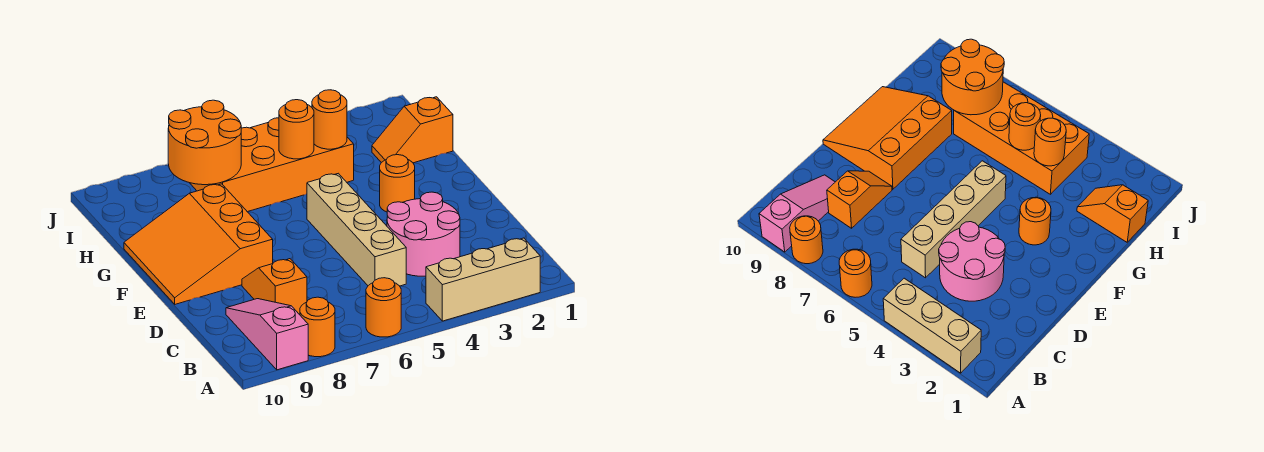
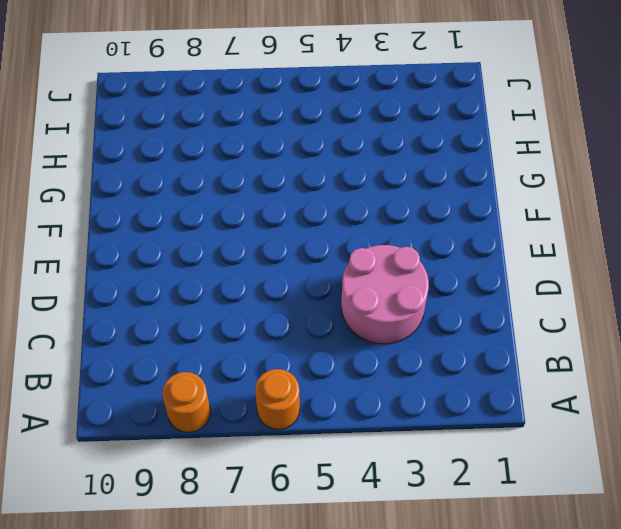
none -> tan brick A2:A4 level 1
none -> pink slope A9:C9 level 1 top A
none -> tan brick C5:F5 level 1

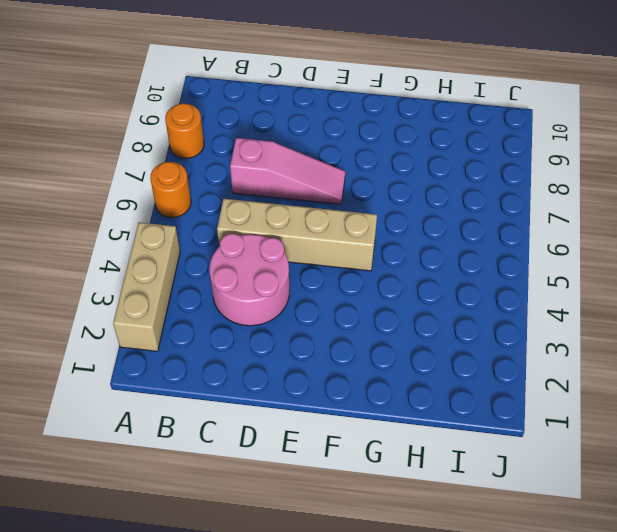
pink slope C7:E7 level 1 top C -> pink slope A9:C9 level 1 top A
none -> orange slope C8:D8 level 1 top C
none -> orange slope E8:G10 level 1 top 8
none -> orange round brick F3 level 1

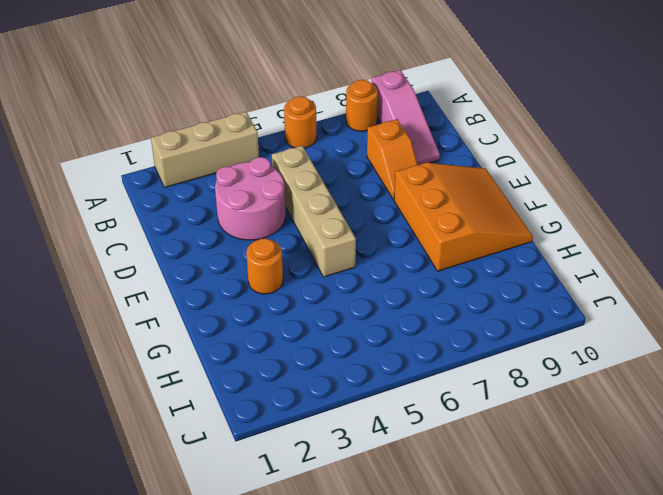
none -> orange slope H1:H2 level 1 top 1
none -> orange brick H4:I7 level 1
none -> orange round brick H4 level 2

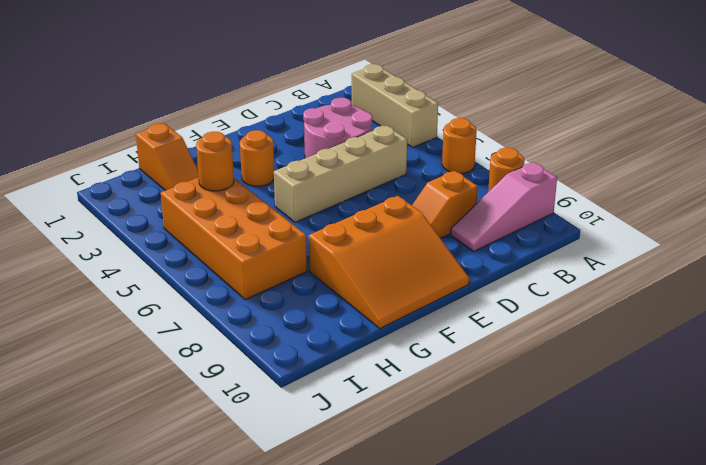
none -> orange round brick H5 level 2
none -> orange round brick H7:I8 level 2

